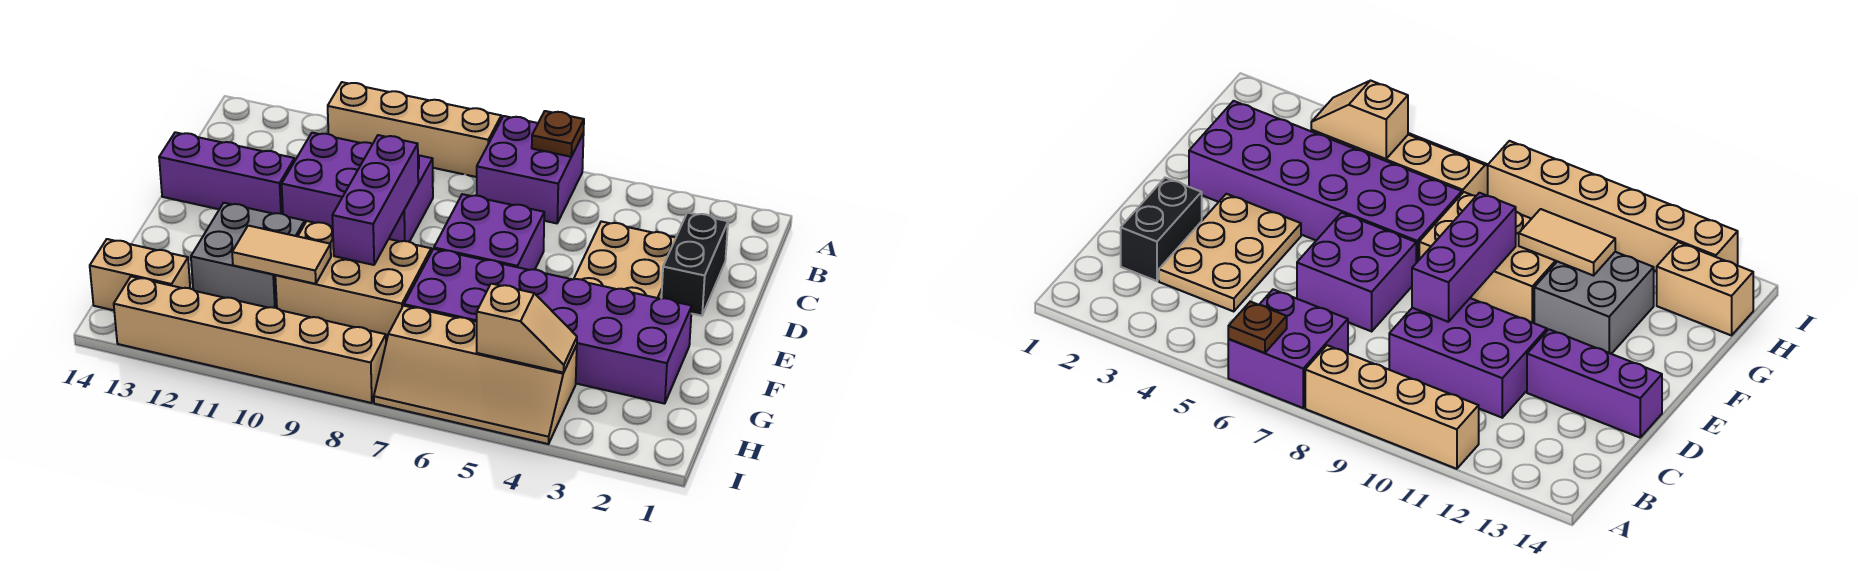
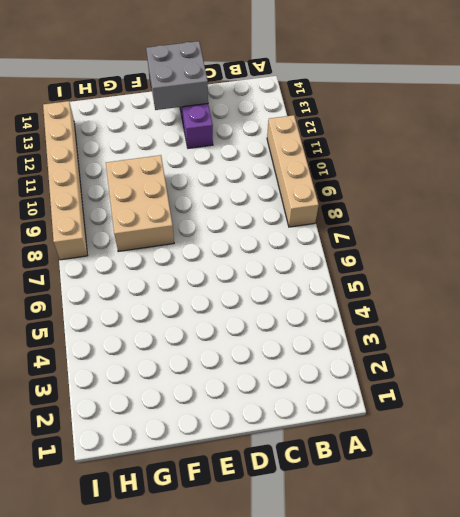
grey brick D13:E14 level 2 -> grey brick F11:G12 level 1
none -> purple brick A6:B7 level 1
none -> black brick C2:D2 level 1
none -> tan plate C3:E4 level 1

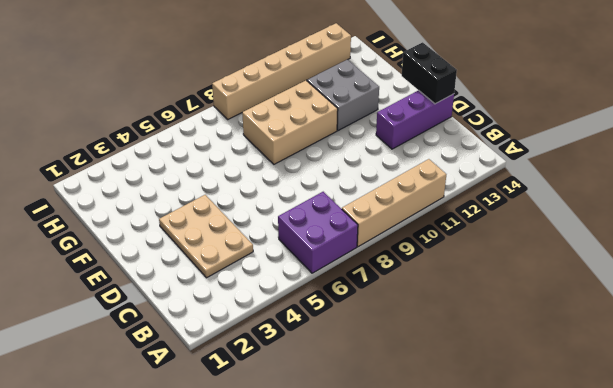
black brick D14:E14 level 2 -> black brick C2:D2 level 1
none -> purple brick C9:D11 level 1
none -> purple brick D6:E7 level 1
none -> purple brick F2:G7 level 1

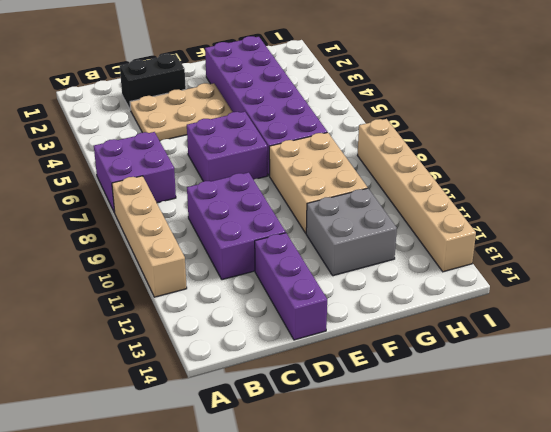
none -> tan slope H4:I7 level 1 top H
none -> tan brick H13:H14 level 1
none -> brown plate A6 level 2

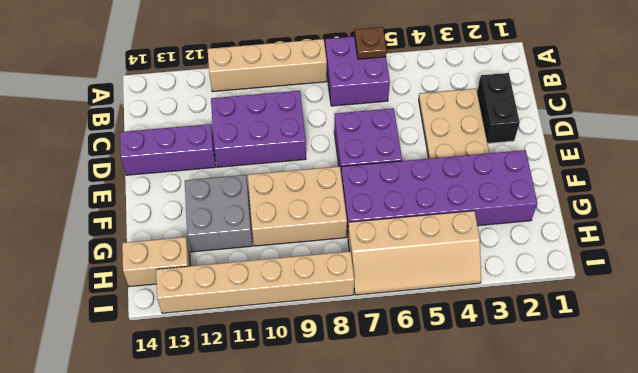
none -> purple brick D9:F9 level 2
none -> tan tile G10:G11 level 2
none -> tan slope H4:H5 level 2 top 5

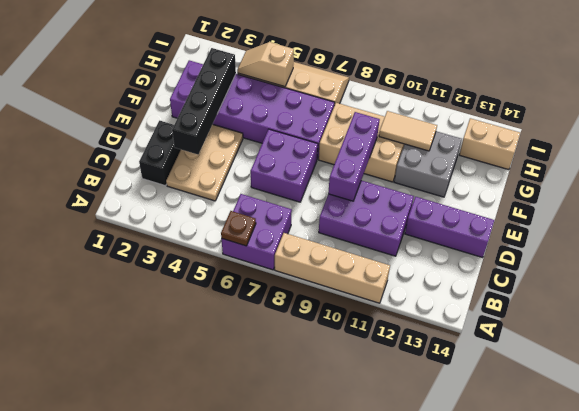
black brick D3:G3 level 2 -> none
none -> tan brick I8:I13 level 1

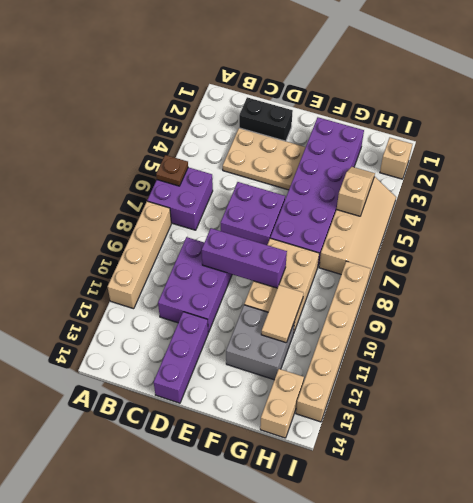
tan brick I2 level 1 -> none

